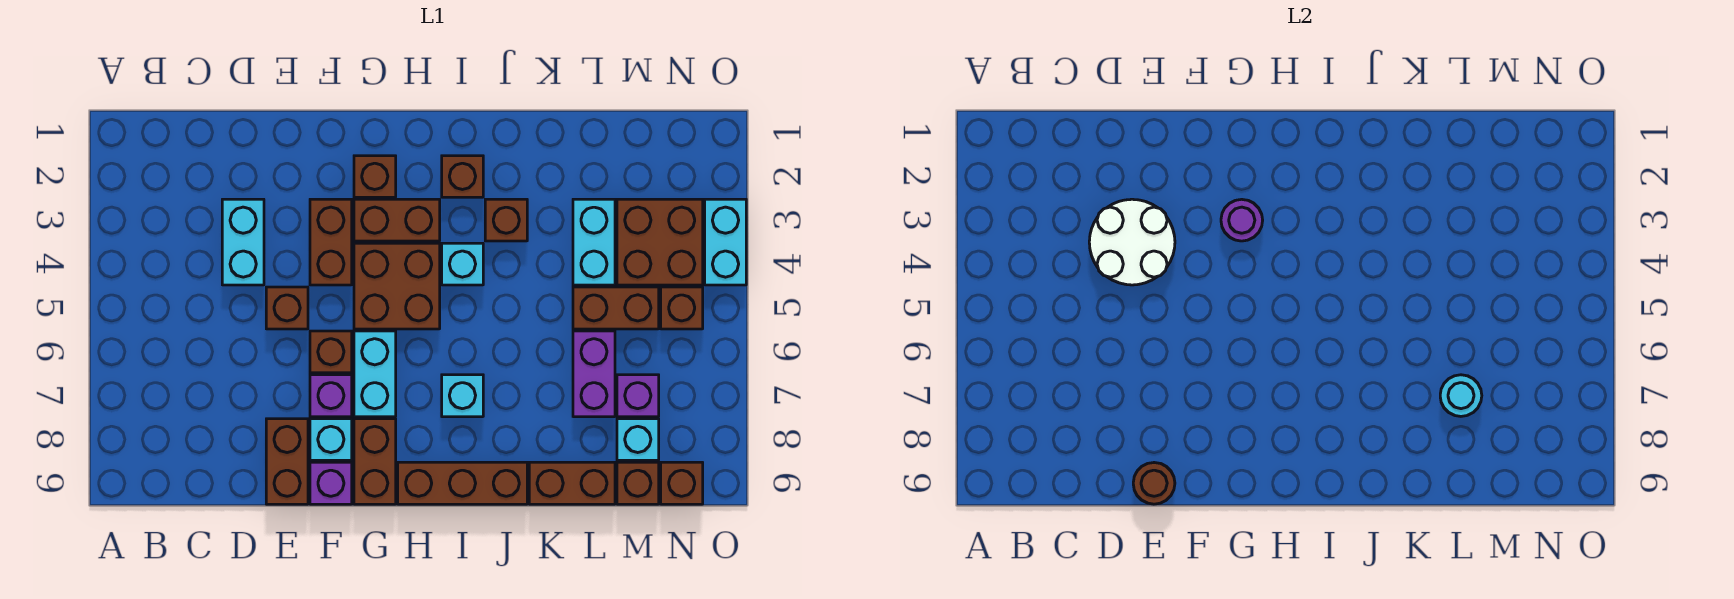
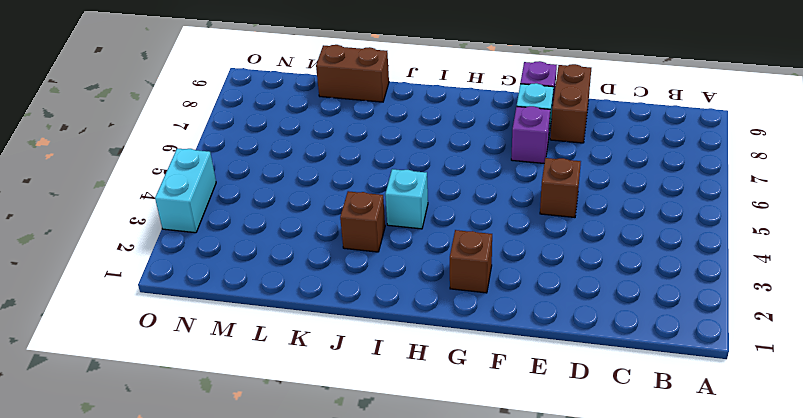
none -> cyan brick D3:D4 level 1
none -> brown brick F3:F4 level 1
none -> brown brick F6 level 1
none -> brown brick G3:H3 level 1

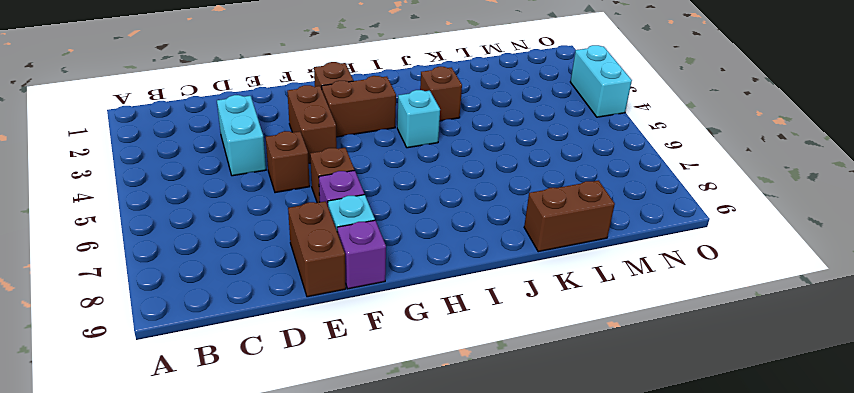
none -> brown brick G4:H5 level 1
none -> cyan brick G6:G7 level 1
none -> brown brick G8:G9 level 1
none -> brown brick H9:J9 level 1

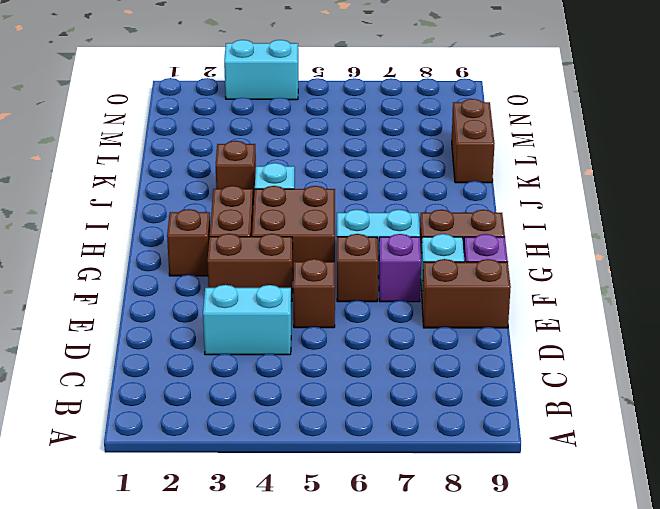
none -> brown brick H9:J9 level 1
none -> brown brick I2 level 1
none -> cyan brick I7 level 1
none -> cyan brick L3:L4 level 1

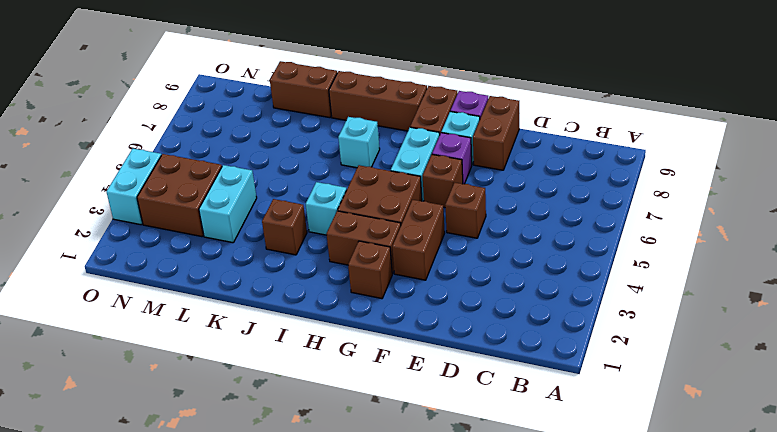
none -> cyan brick D3:D4 level 1
none -> brown brick I2 level 1
none -> brown brick L5:M5 level 1
none -> purple brick L6:L7 level 1

